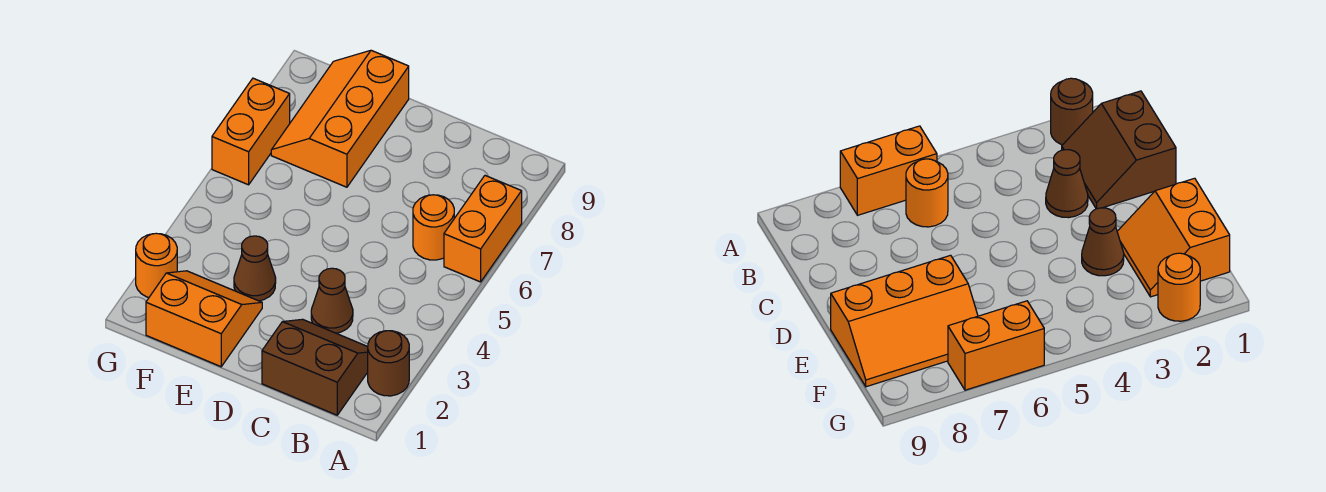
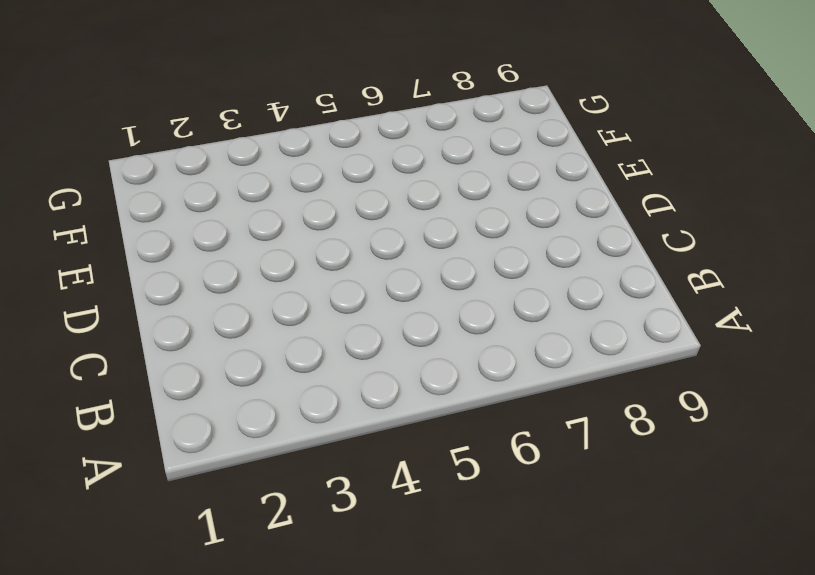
none -> brown round brick A2 level 1
none -> orange brick A6:A7 level 1

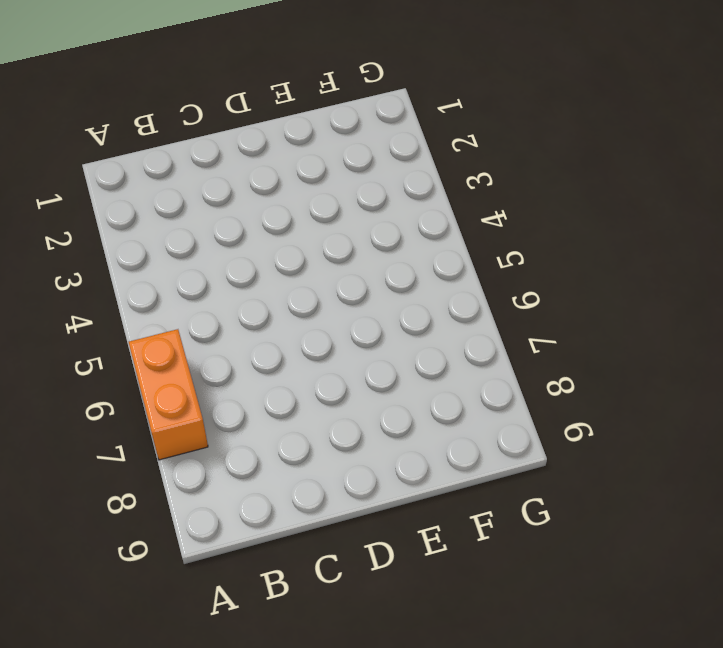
none -> brown round brick A2 level 1
none -> brown slope B1:C2 level 1 top 1

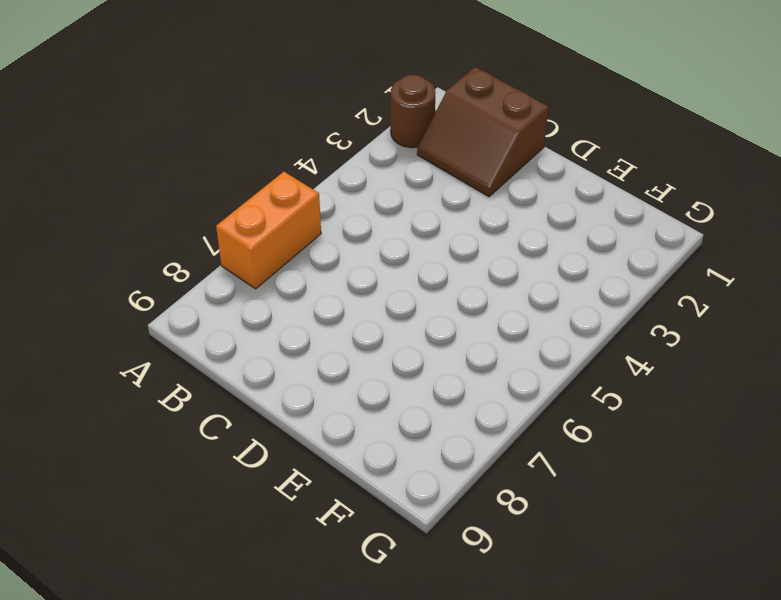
none -> orange round brick B6 level 1
none -> brown cone C3 level 1

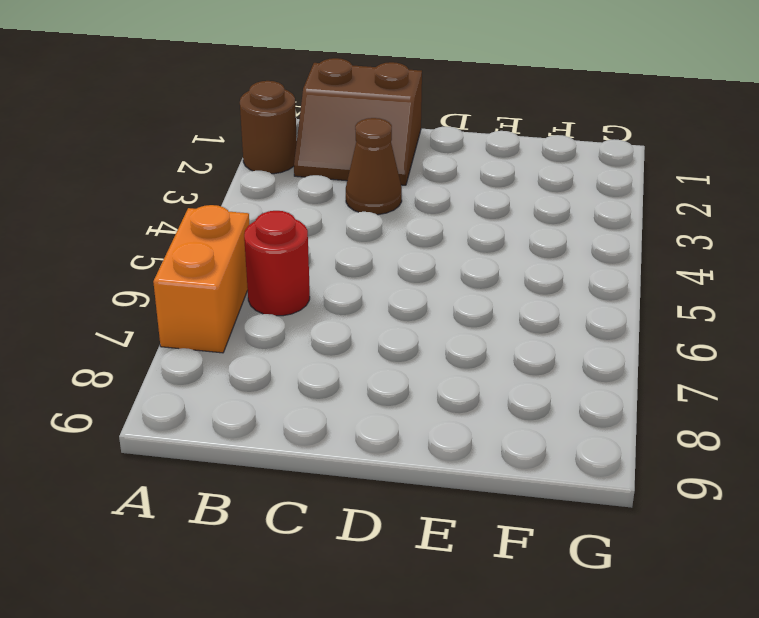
red round brick B6 level 1 -> orange round brick B6 level 1
none -> orange slope E1:F2 level 1 top 1
none -> brown cone E3 level 1

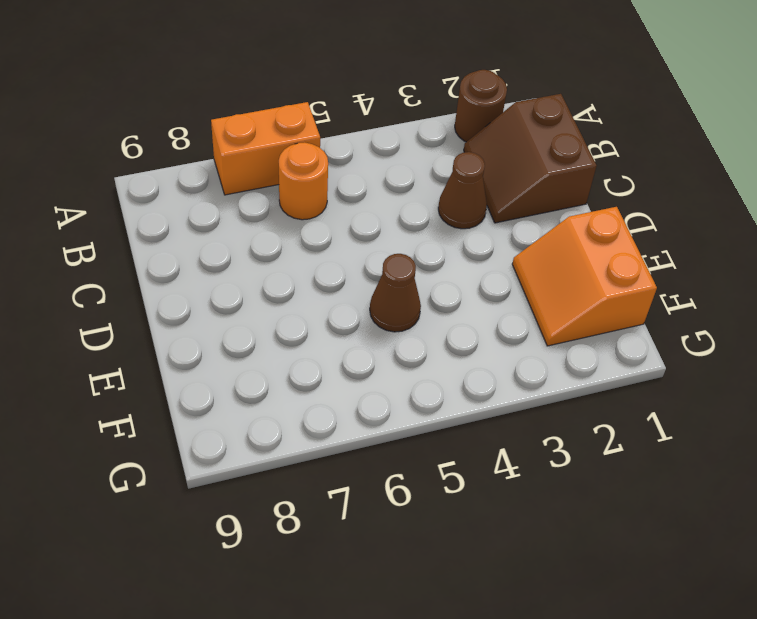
brown cone E5 level 1 -> brown cone E3 level 1
none -> orange slope E7:F9 level 1 top E
none -> orange round brick G2 level 1

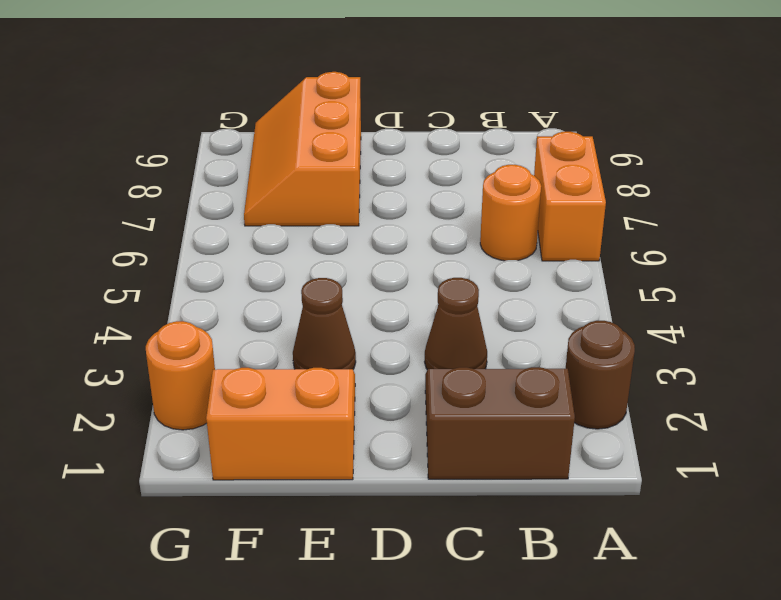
none -> orange brick G6:G7 level 1

